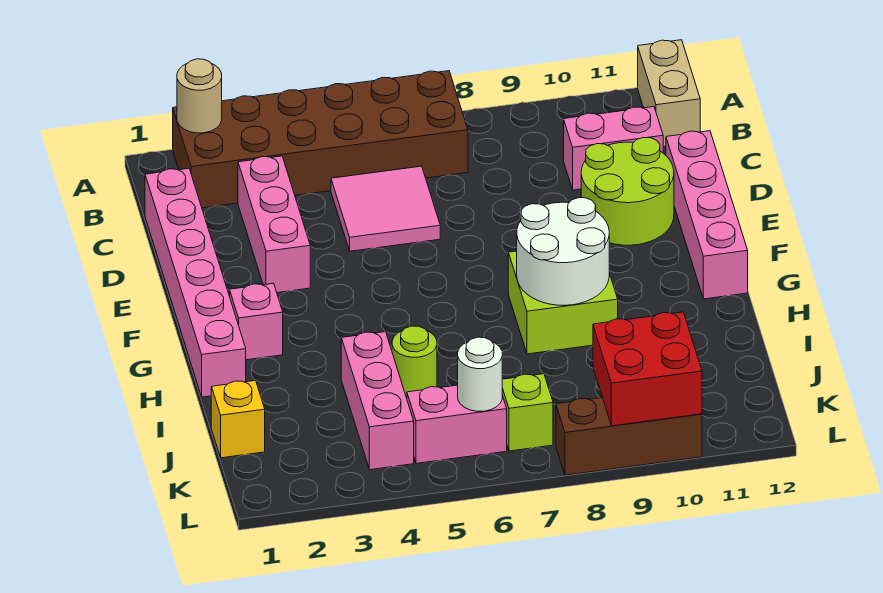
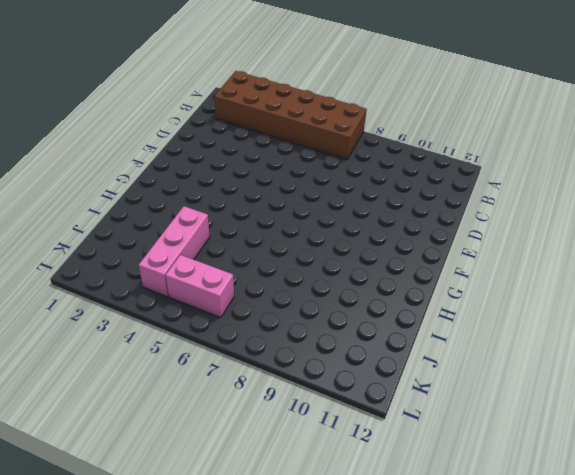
none -> tan brick A12:B12 level 1
none -> pink brick C1:H1 level 1
none -> pink brick C3:E3 level 1

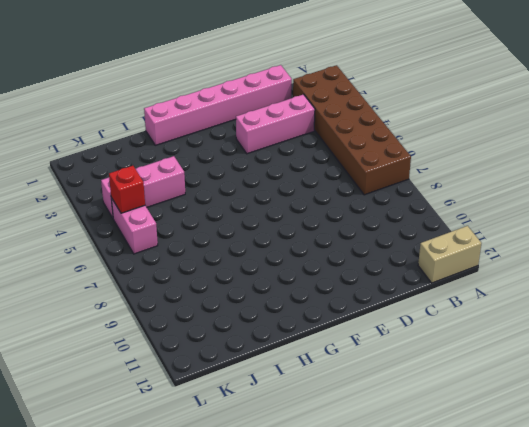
red brick K5 level 2 -> none
none -> pink tile C5:D6 level 1
none -> pink brick C10:C11 level 1
none -> lime round brick D10:E11 level 1

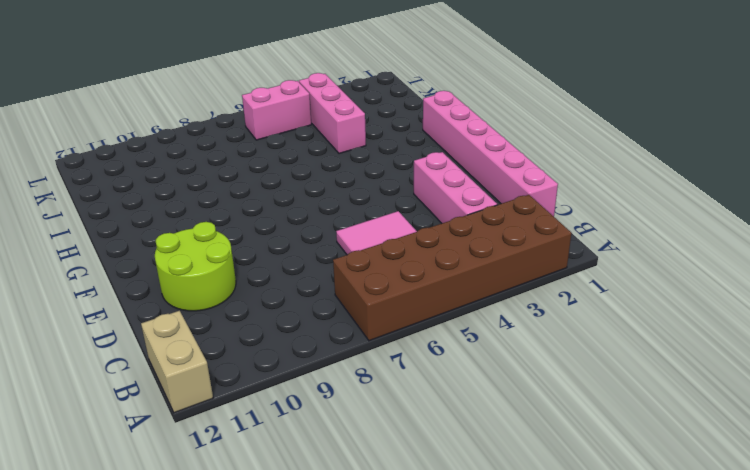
none -> pink brick C10:C11 level 1
none -> pink brick D12:G12 level 1
none -> pink brick G2 level 1

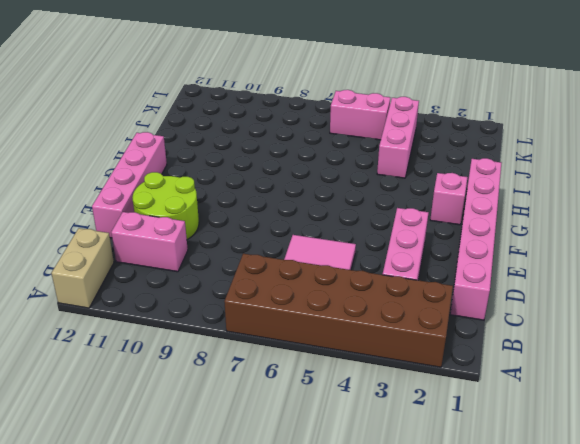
none -> lime brick G8:H9 level 1
none -> lime round brick I5 level 1
none -> yellow brick J1 level 1

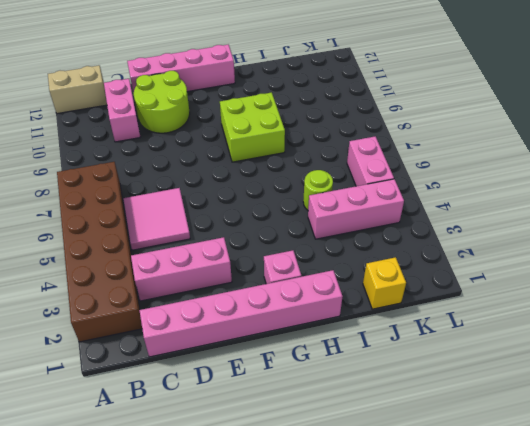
none -> lime brick K7 level 1
none -> brown brick L8:L10 level 1
none -> tan round brick A2 level 2

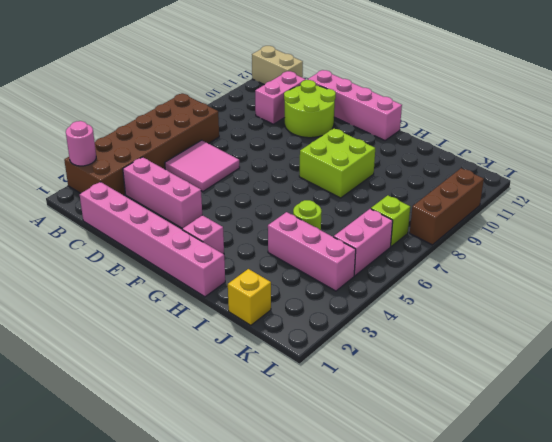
pink round brick A2 level 2 -> tan round brick A2 level 2
none -> white round brick G8:H9 level 2
none -> white round brick K6 level 2
none -> red brick K9:L10 level 2

